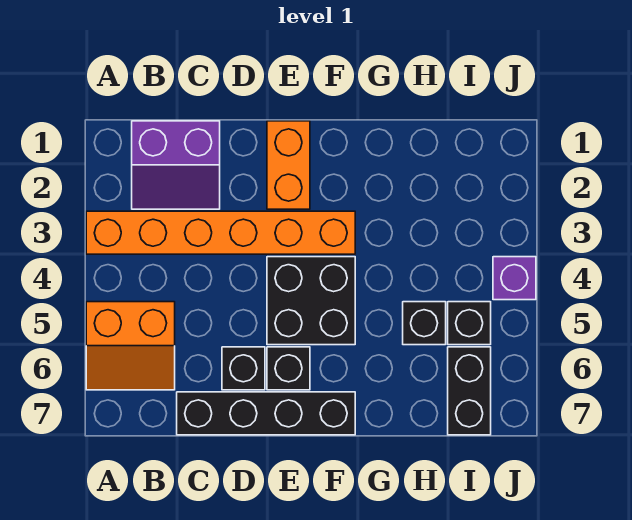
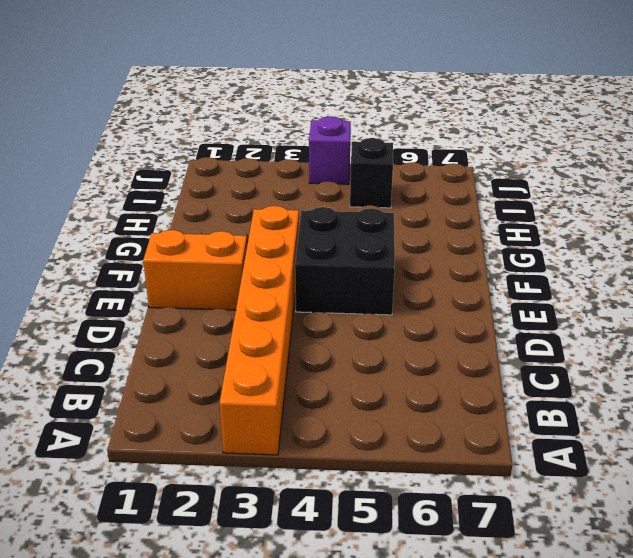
none -> orange slope A5:B6 level 1 top 5
none -> purple slope B1:C2 level 1 top 1
none -> black brick C7:F7 level 1

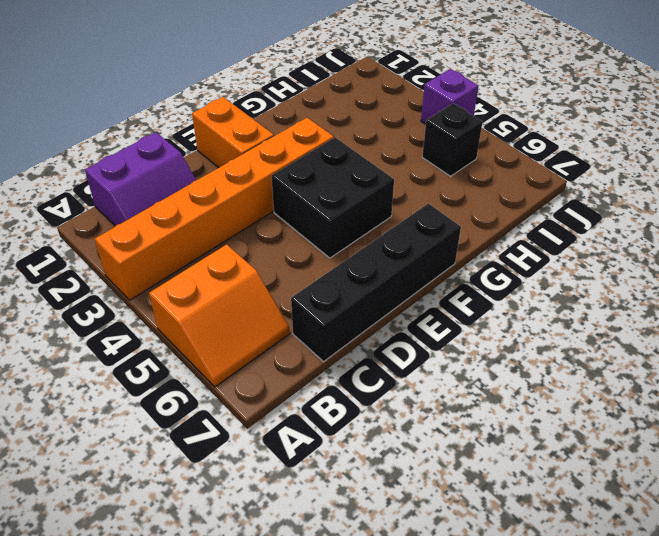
none -> black brick D6 level 1
none -> black brick E6 level 1
none -> black brick H5 level 1

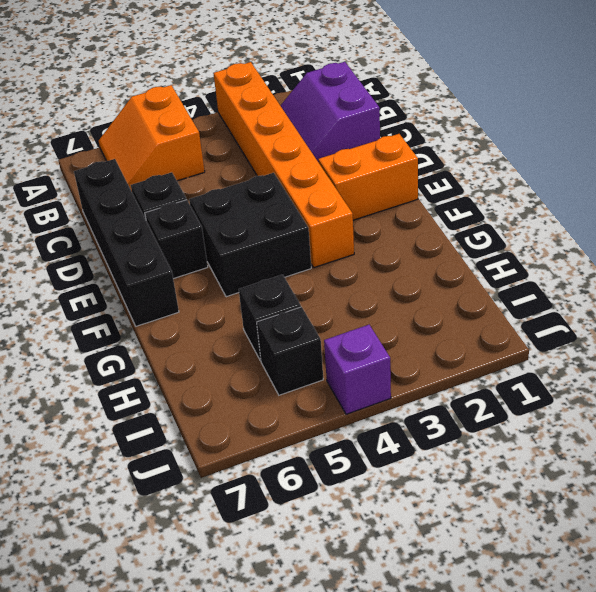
none -> black brick I6:I7 level 1

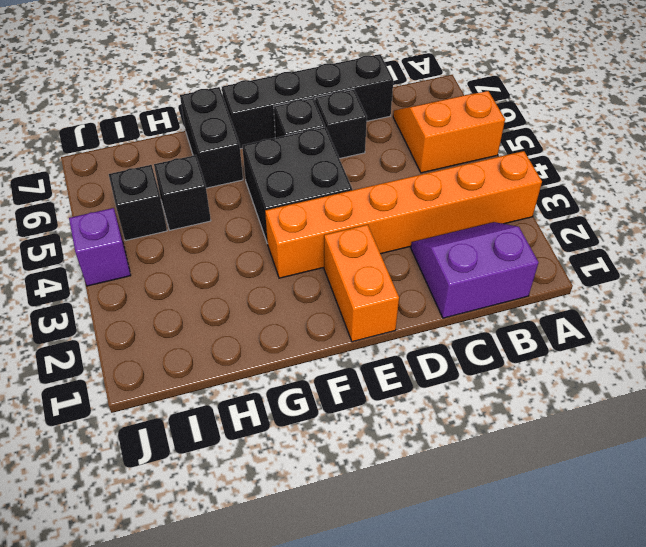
black brick G6:G7 level 1 -> black brick I6:I7 level 1

